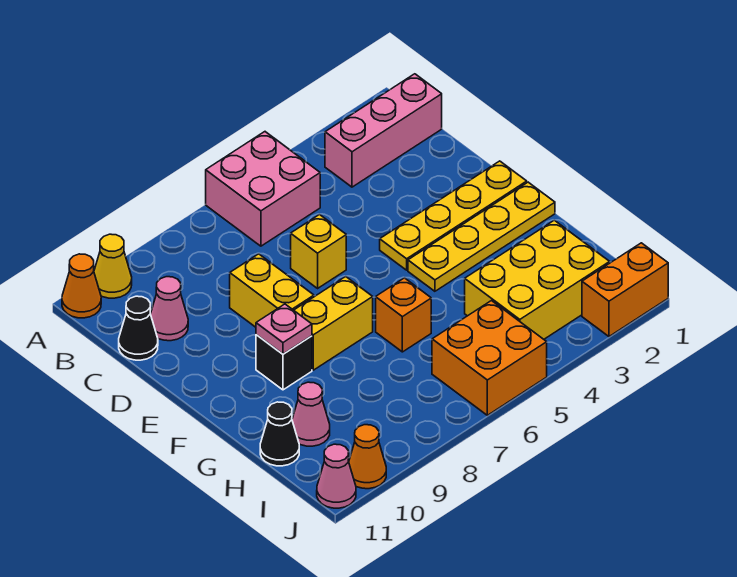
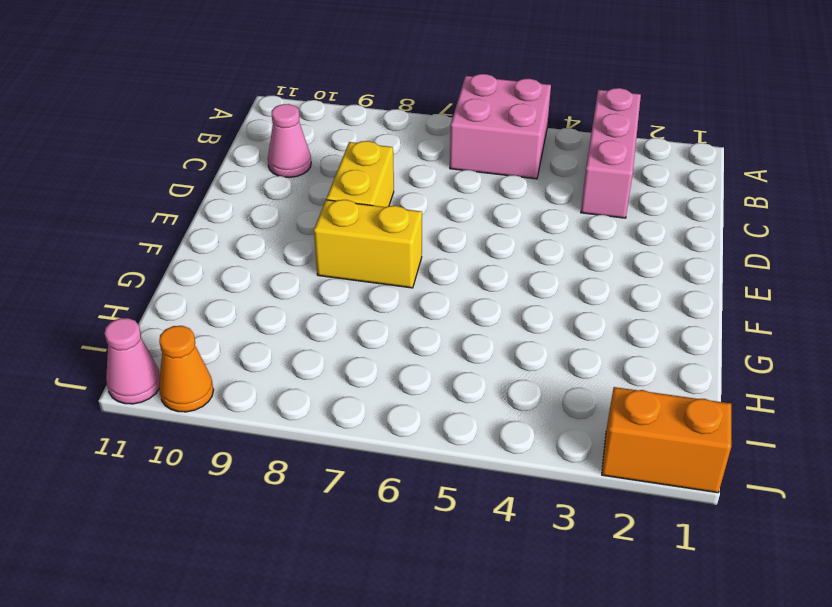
pink brick A3:C3 level 1 -> pink brick B1:B3 level 1
none -> yellow cone A10 level 1
none -> orange cone A11 level 1
none -> black cone C11 level 1

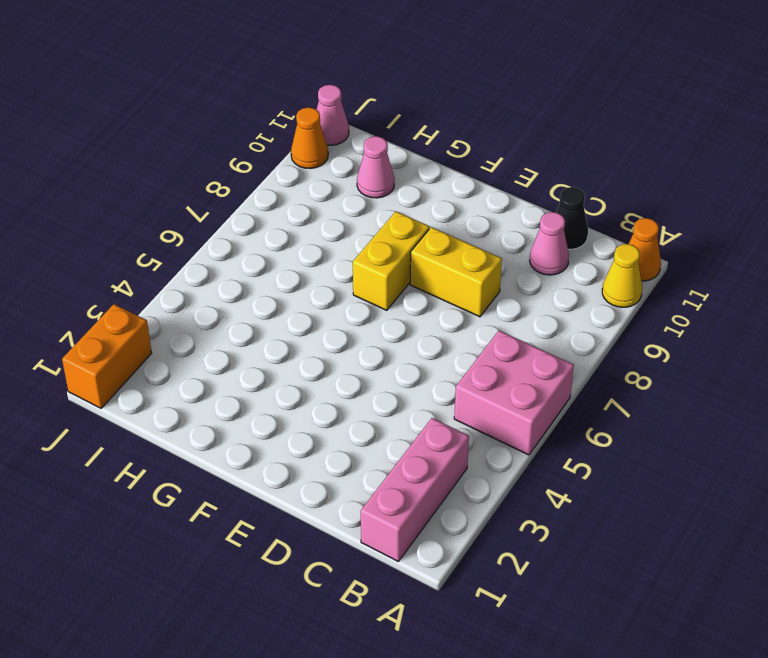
none -> yellow brick D6 level 1
none -> yellow plate E1:E4 level 1
none -> yellow plate F1:F4 level 1

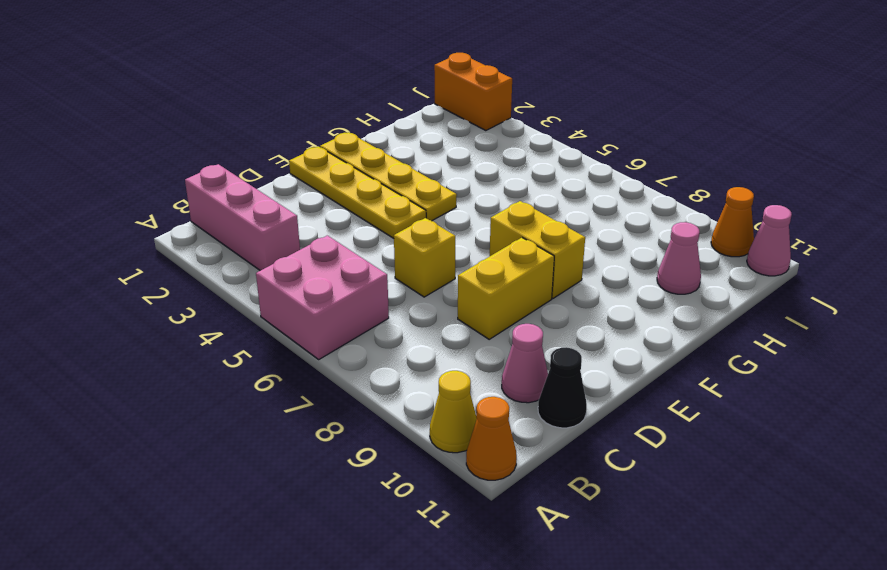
none -> black brick F9 level 1
none -> orange brick G6 level 1
none -> yellow brick H2:I4 level 1

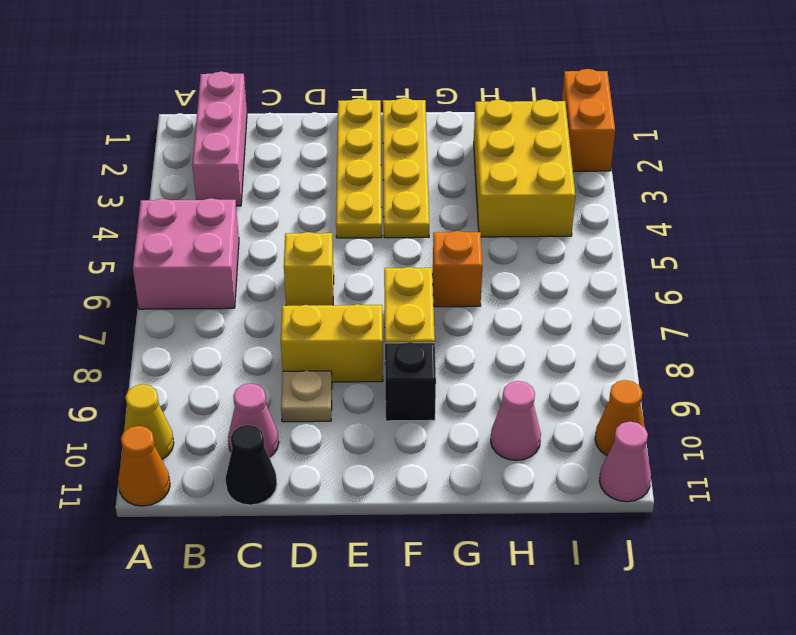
tan plate D9 level 1 -> none
none -> black cone H11 level 1
none -> orange brick I5:J6 level 1
none -> pink plate F9 level 2

